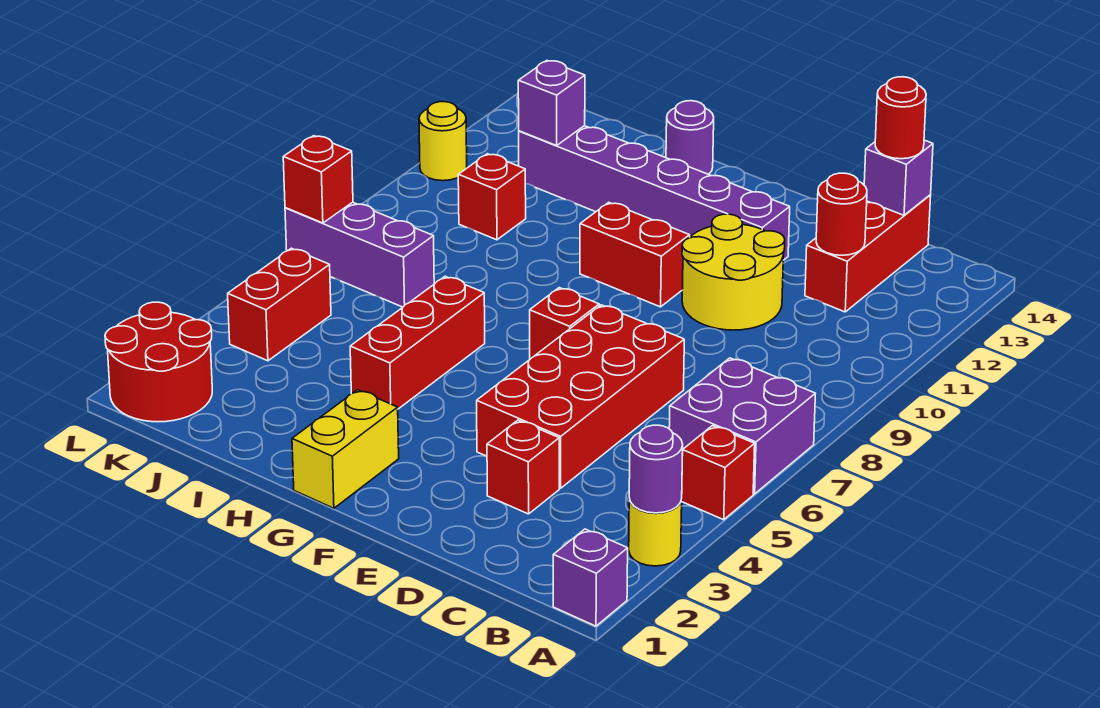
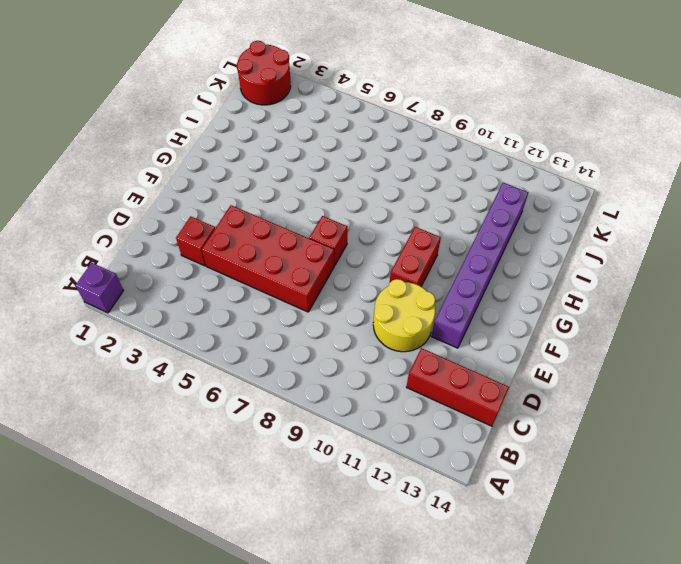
none -> yellow round brick A3 level 1
none -> red brick A5 level 1
none -> purple brick A6:B7 level 1

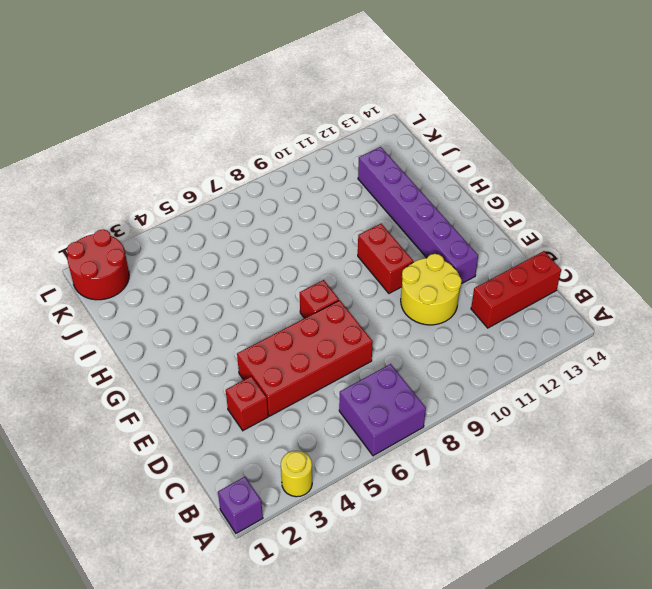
none -> red brick A5 level 1
none -> yellow brick G1:G2 level 1
none -> red brick H4:H6 level 1

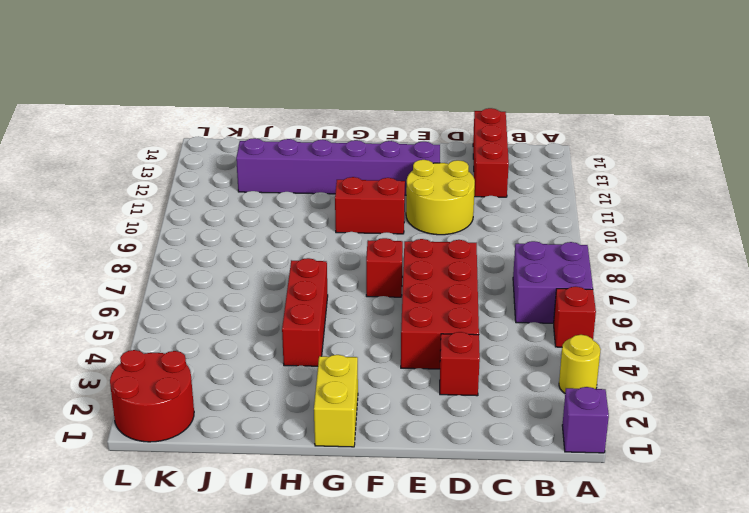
none -> purple round brick H14 level 1
none -> purple brick J7:L7 level 1
none -> red brick J10 level 1

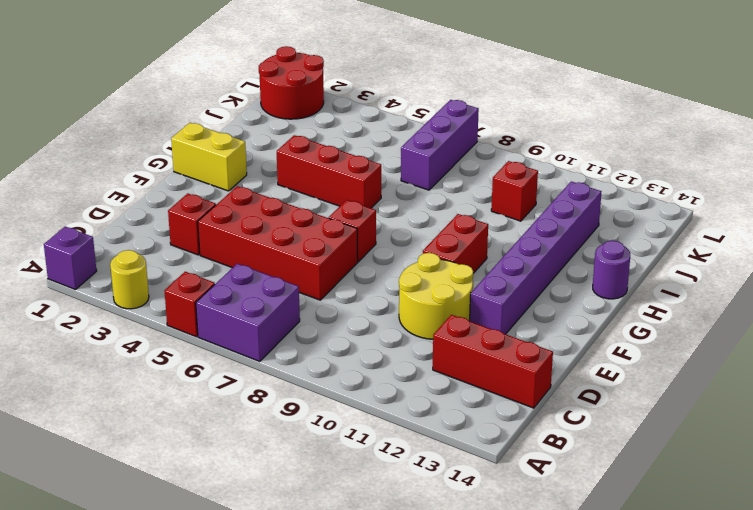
none -> red brick K4:K5 level 1
none -> yellow round brick L11 level 1
none -> purple round brick A3 level 2

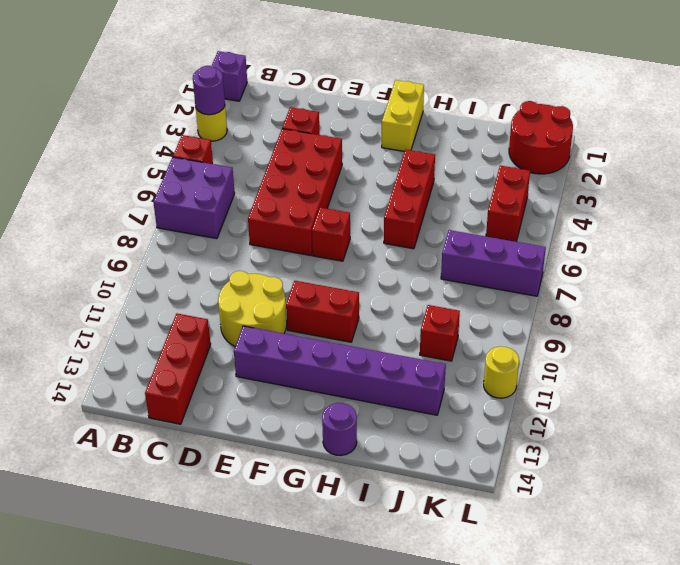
none -> red round brick C12 level 2
none -> purple brick C14 level 2
none -> purple brick J12 level 2

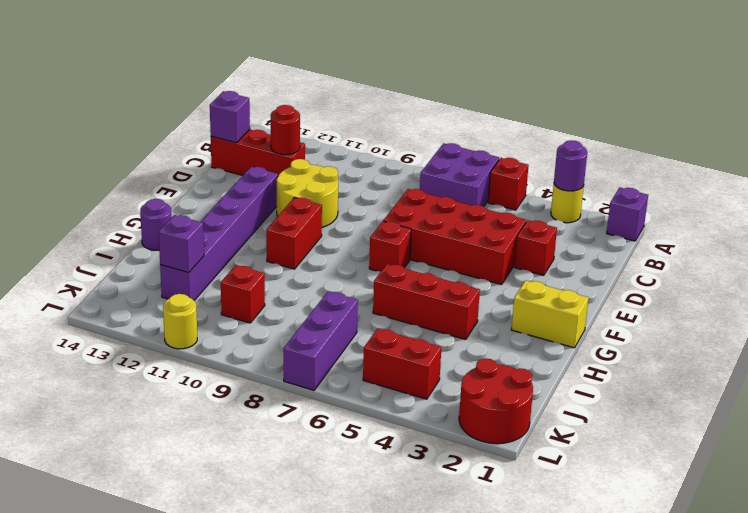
none -> red brick L7 level 2
none -> red round brick C14 level 3

